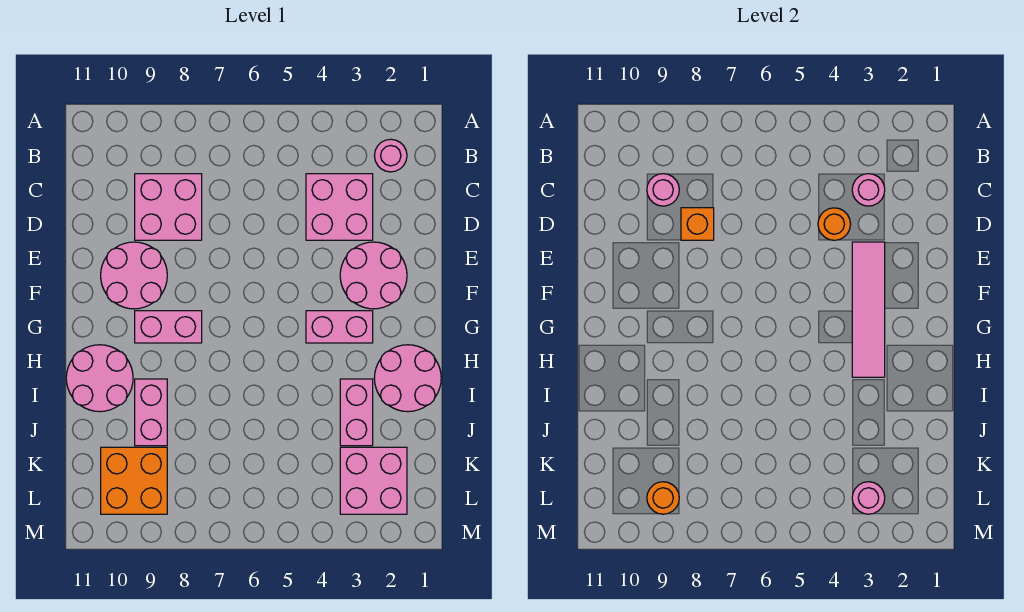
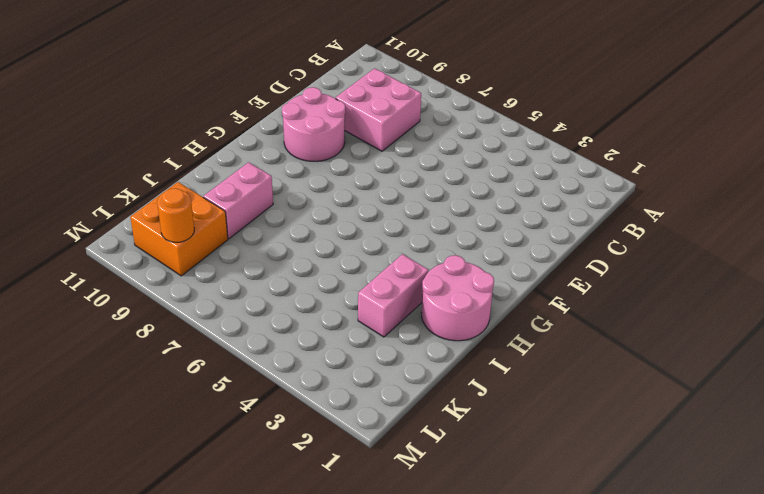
none -> pink round brick B2 level 1
none -> pink brick C3:D4 level 1
none -> pink round brick E2:F3 level 1

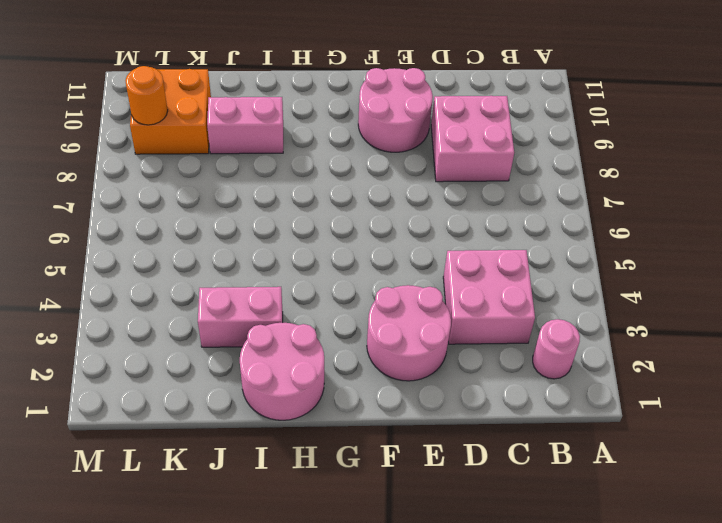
none -> pink brick G3:G4 level 1
none -> pink brick G8:G9 level 1
none -> pink round brick H10:I11 level 1

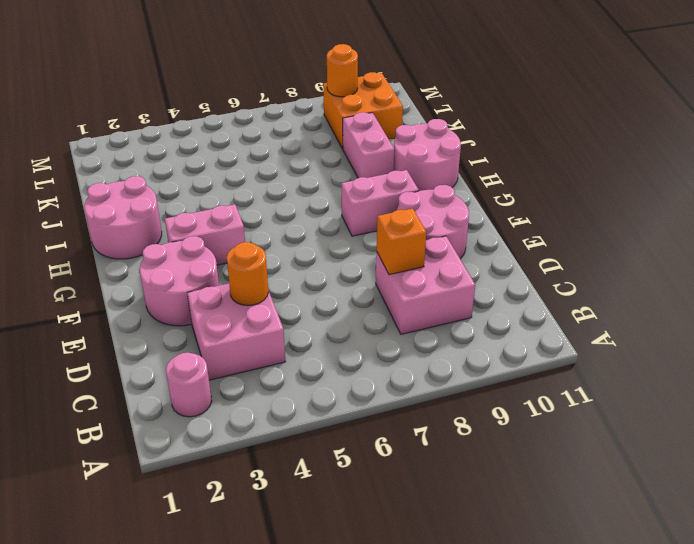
none -> pink brick I3:J3 level 1
none -> pink brick K2:L3 level 1
none -> pink round brick C3 level 2

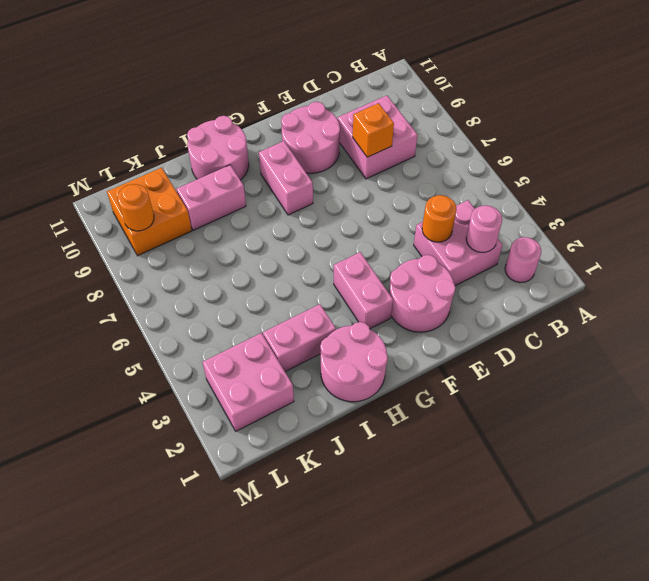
none -> pink round brick C9 level 2
none -> pink tile E3:H3 level 2
none -> pink round brick L3 level 2

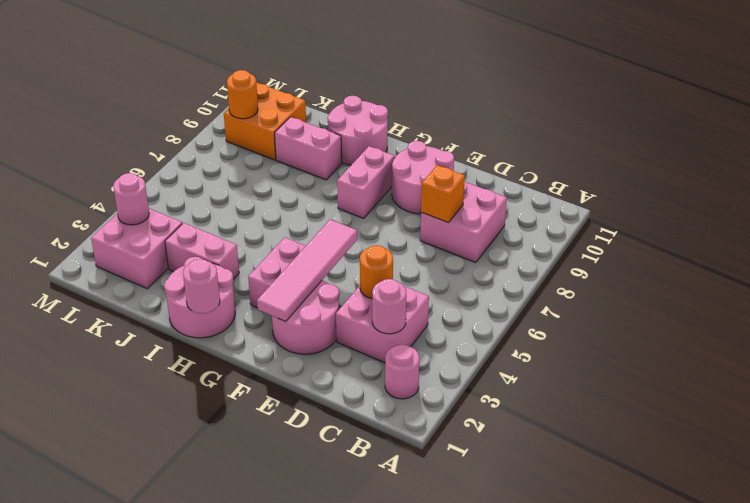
pink tile F2:F5 level 2 -> pink tile E3:H3 level 2
pink round brick H1 level 2 -> pink round brick C9 level 2

